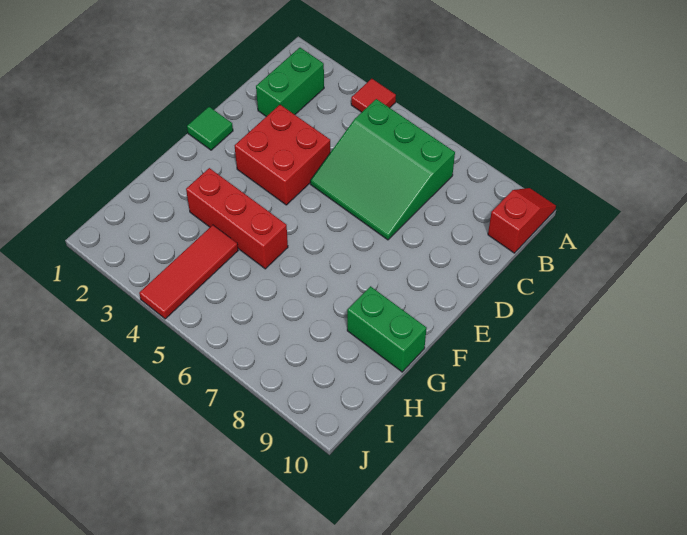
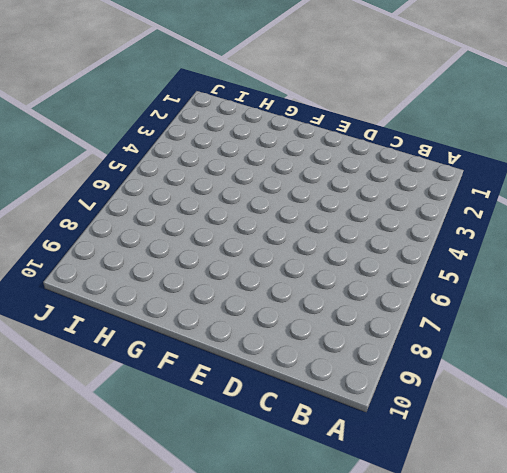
none -> red tile A4 level 1
none -> red slope A10:B10 level 1 top B

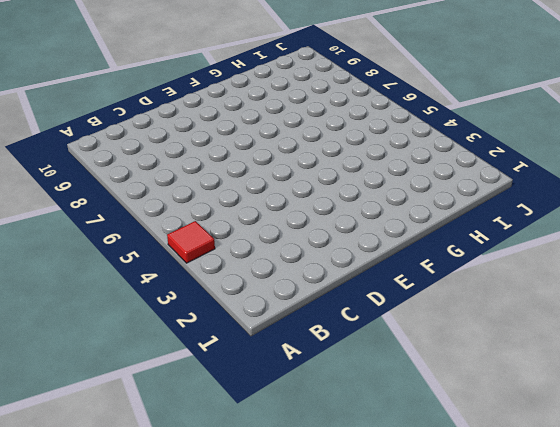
none -> red slope A10:B10 level 1 top B
none -> green brick B2:C2 level 1

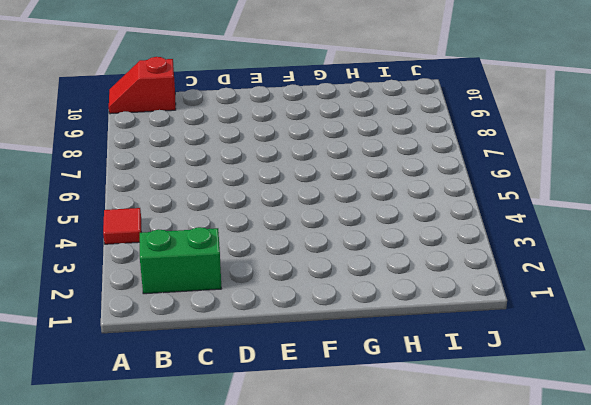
none -> green slope B5:D7 level 1 top B
none -> red brick D3:E4 level 1

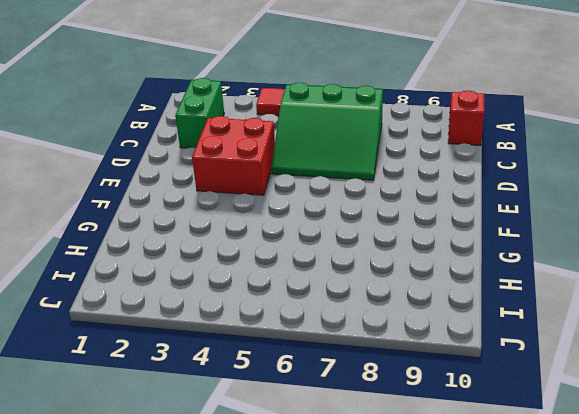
none -> green tile E1 level 1
none -> red brick G3:G5 level 1

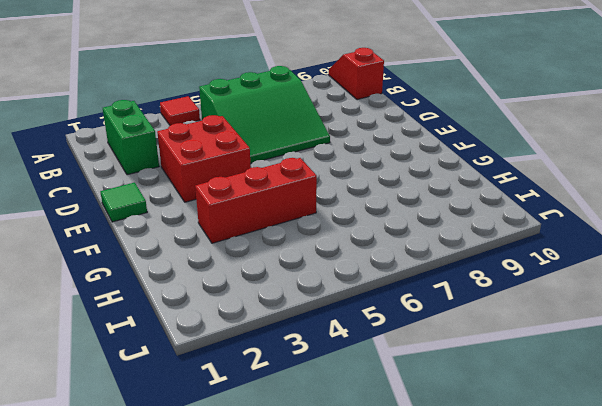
none -> green brick G9:G10 level 1
none -> red tile H4:J4 level 1

